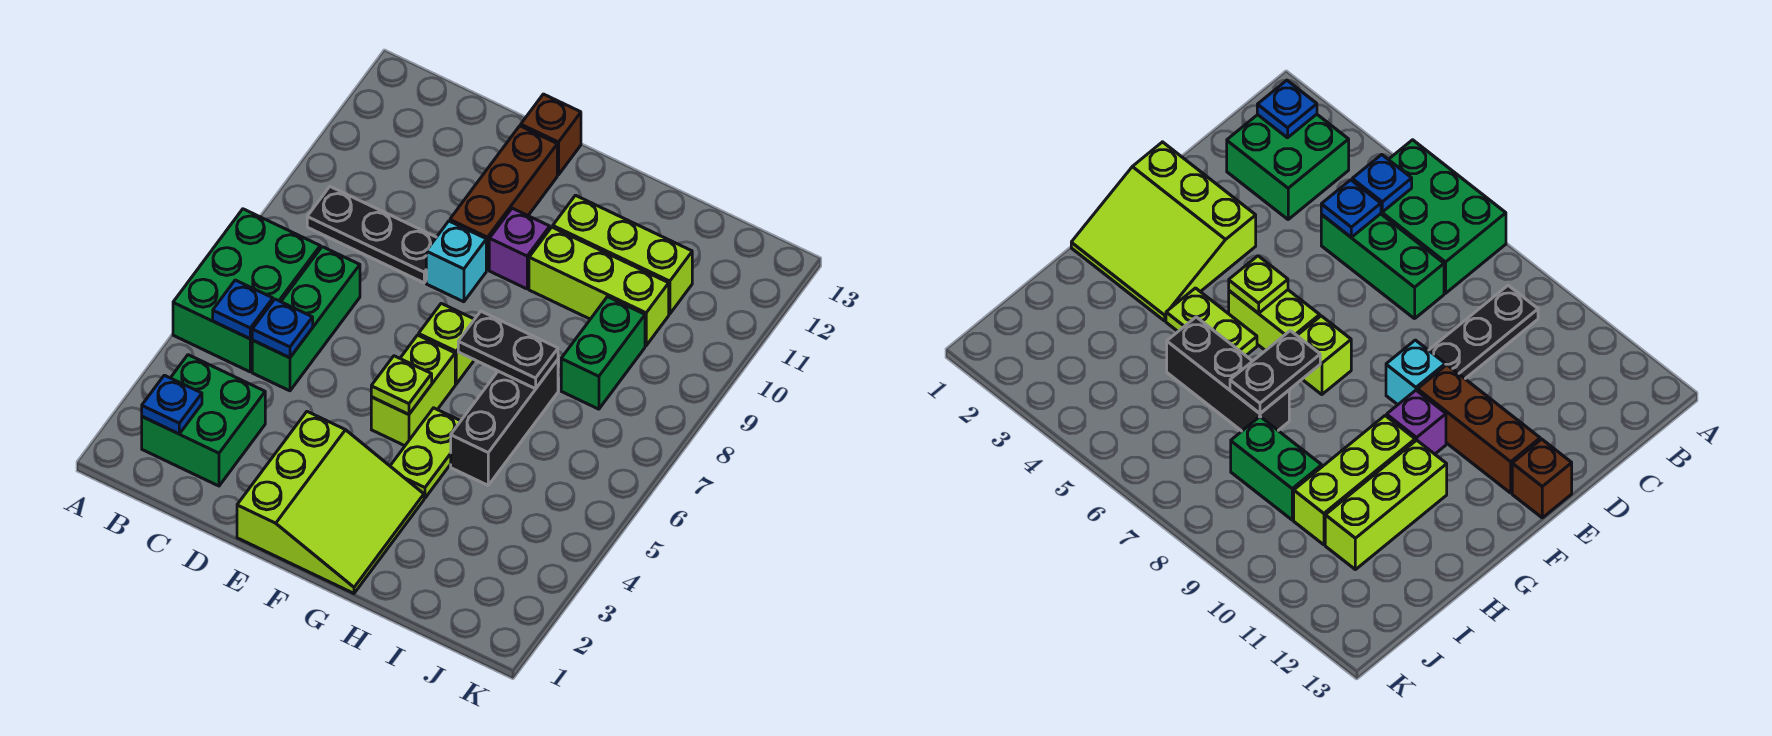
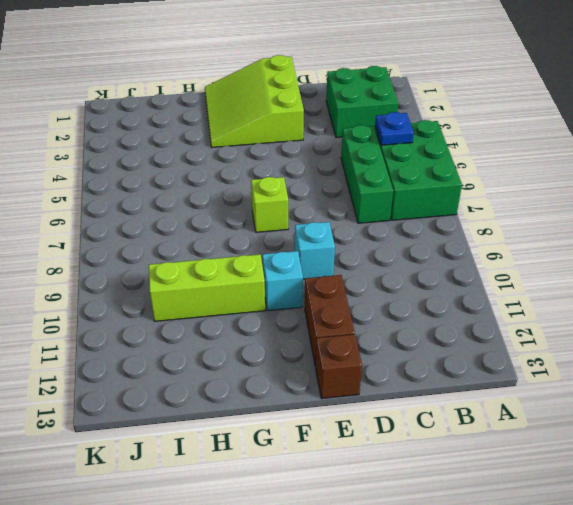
brown brick E11:E12 level 1 -> brown brick E10:E12 level 1
cyan brick F10 level 1 -> purple brick F10 level 1
none -> black plate B9:D9 level 1
none -> lime brick F5:F6 level 1
none -> lime plate G4:G5 level 1

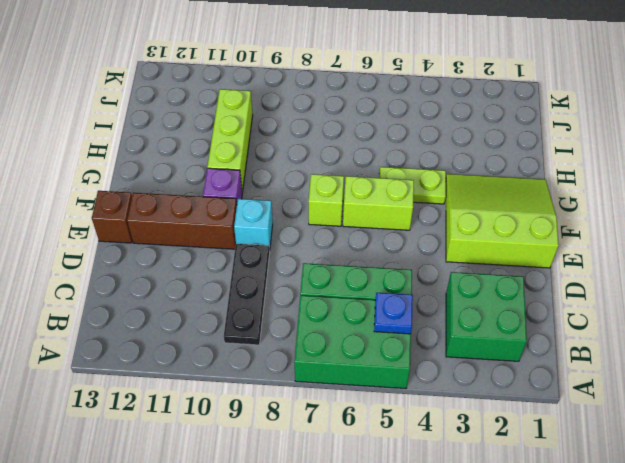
none -> lime brick G11:I11 level 1
none -> black brick H5:H7 level 1
none -> green brick I8:I9 level 1

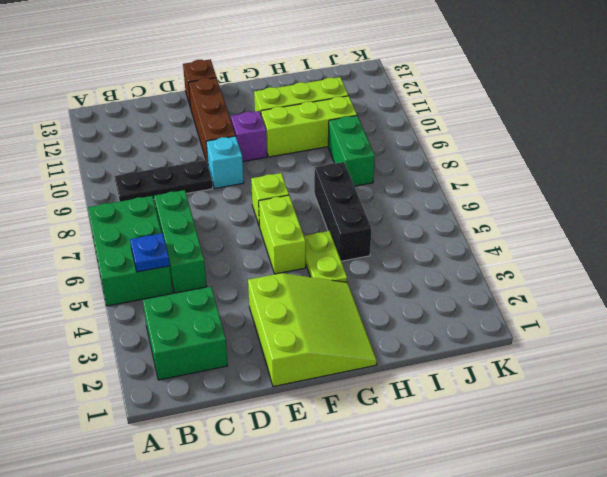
none -> blue plate B2 level 2
none -> blue plate C5 level 2
none -> lime plate F5 level 2

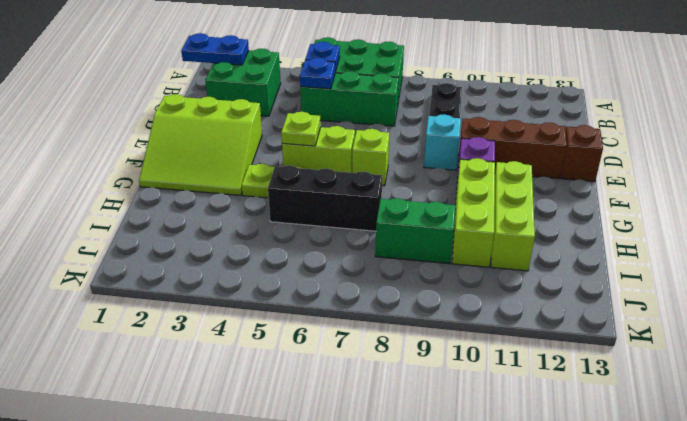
blue plate B1:B2 level 2 -> blue plate B2 level 2
none -> black plate G7:H7 level 2

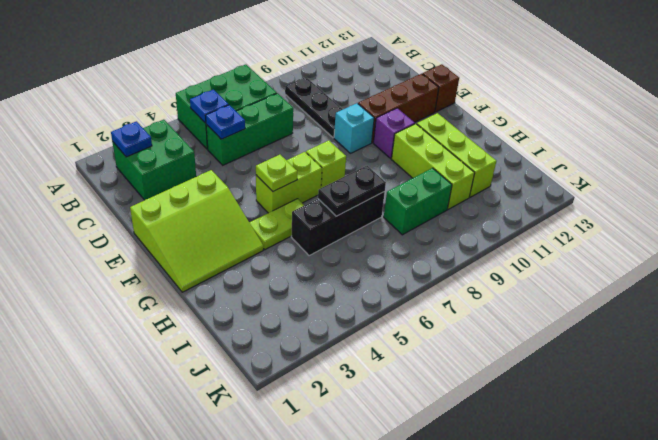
black plate H6:H7 level 2 -> black plate G7:H7 level 2

